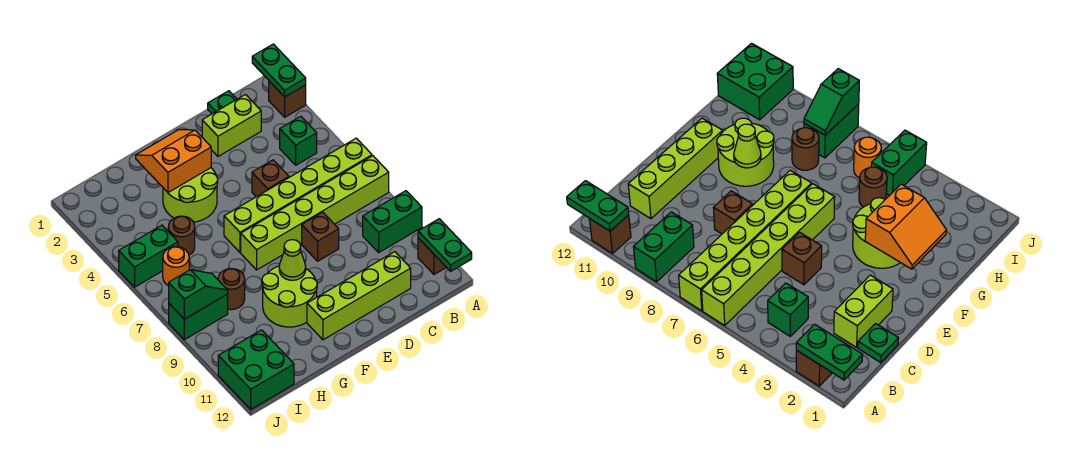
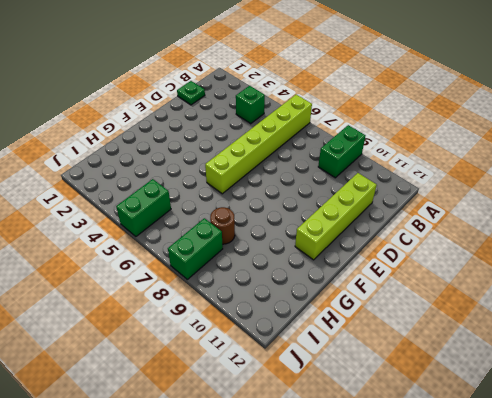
none -> brown brick A2 level 1
none -> lime brick A7:F7 level 1
none -> brown brick A11 level 1

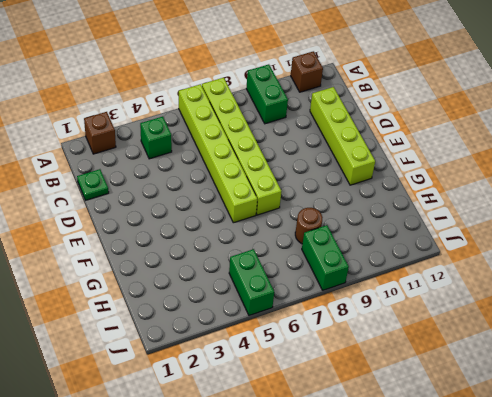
none -> lime brick C2:D2 level 1
none -> brown brick D5 level 1
none -> brown brick D8 level 1

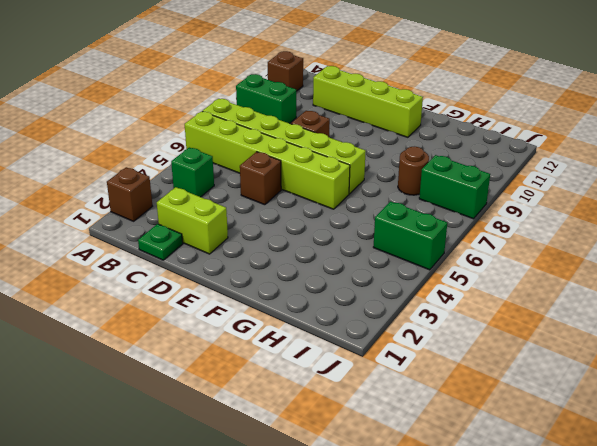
none -> lime round brick F3:G4 level 1
none -> lime round brick F9:G10 level 1
none -> brown round brick H5 level 1

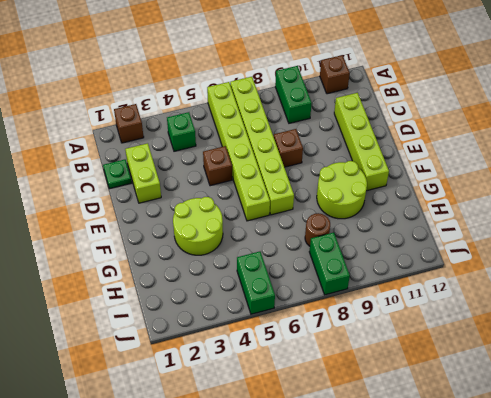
none -> brown round brick H5 level 1
none -> orange round brick I6 level 1
none -> green brick I11:J12 level 1

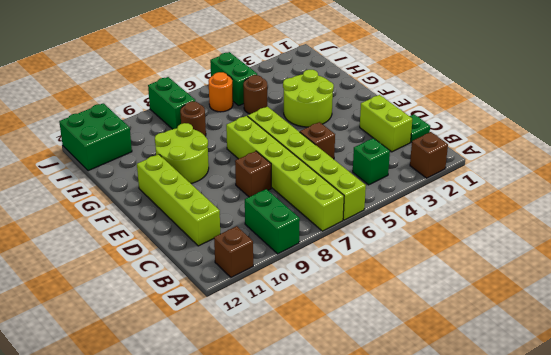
none -> green plate A1:A2 level 2
none -> green plate A11:A12 level 2
none -> orange slope F2:G3 level 2 top 3

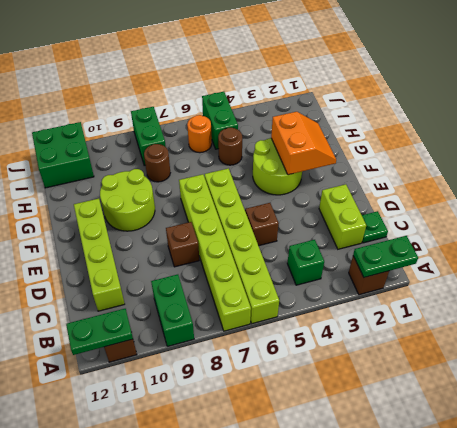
none -> lime cone F9 level 2
none -> green slope I8:J8 level 2 top J

